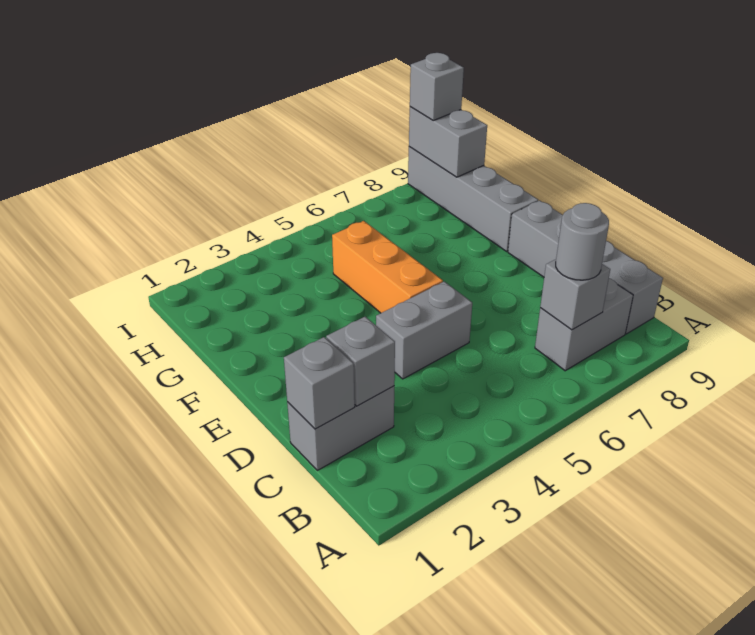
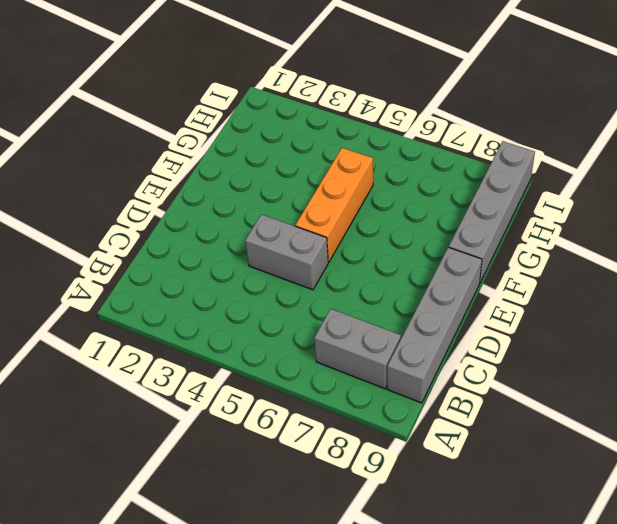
none -> grey brick C1:C2 level 1
none -> grey brick B7 level 2
none -> grey brick C1 level 2

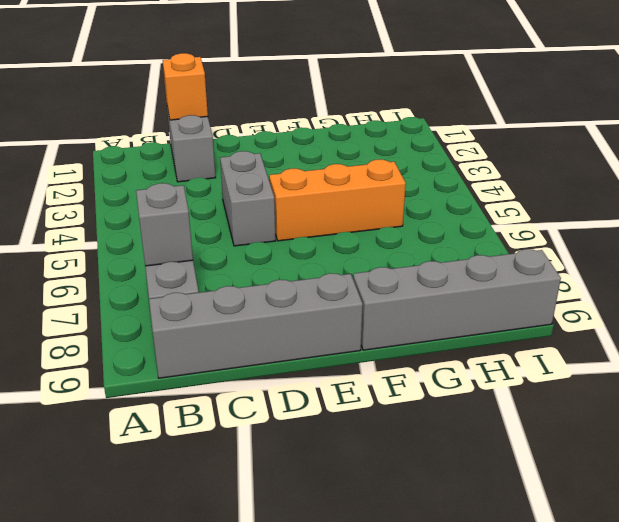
orange brick C1 level 2 -> grey brick C1 level 2
none -> grey brick C2 level 2
none -> grey brick H9:I9 level 2
none -> grey round brick B7 level 3

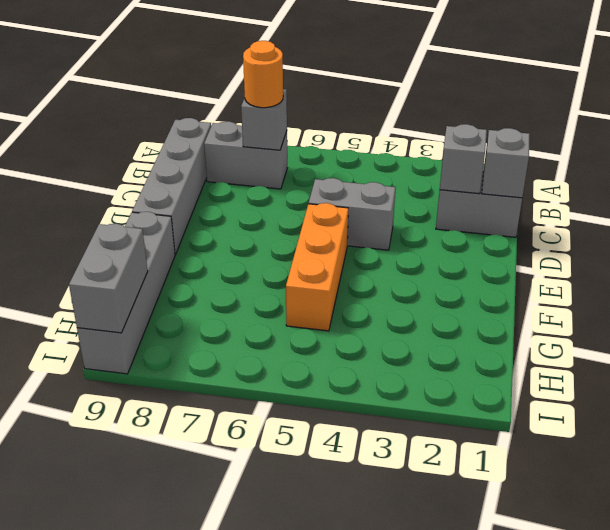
orange round brick B7 level 3 -> grey round brick B7 level 3
none -> grey brick I9 level 3

